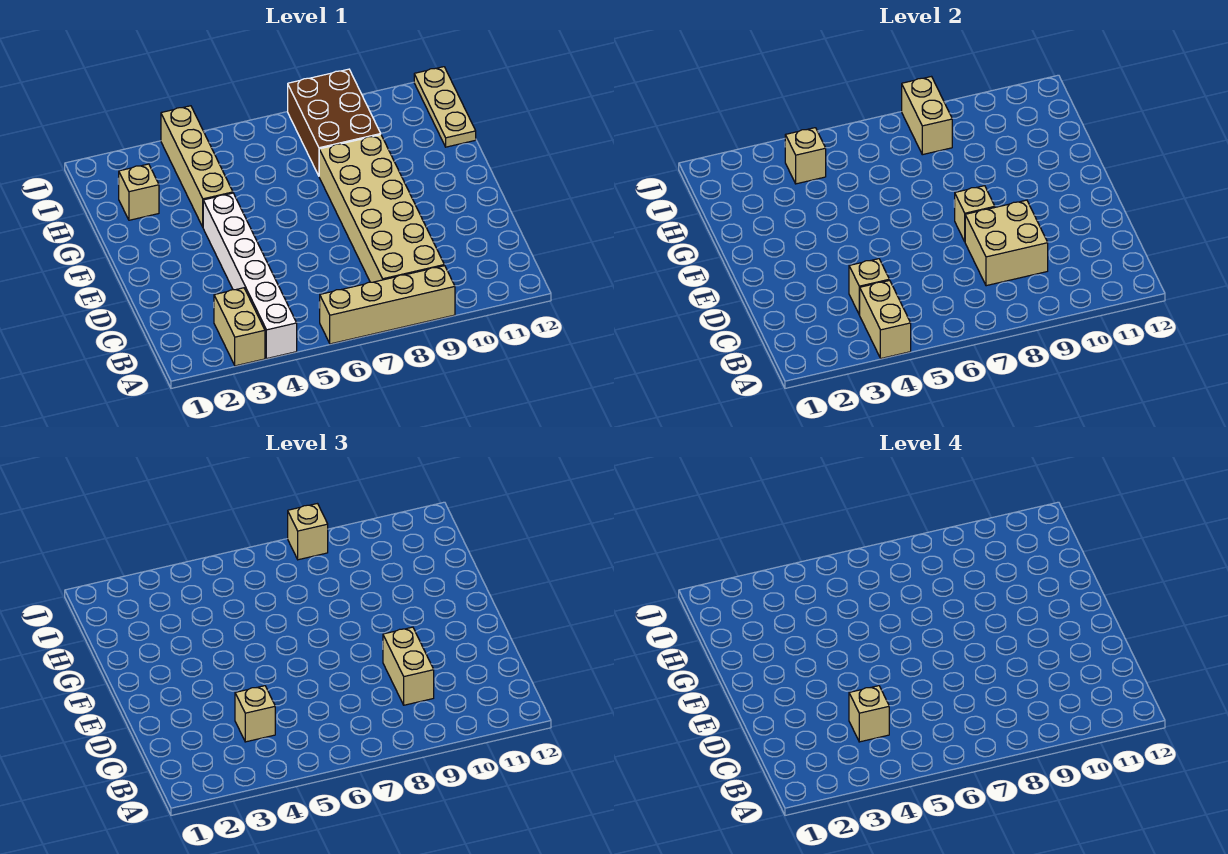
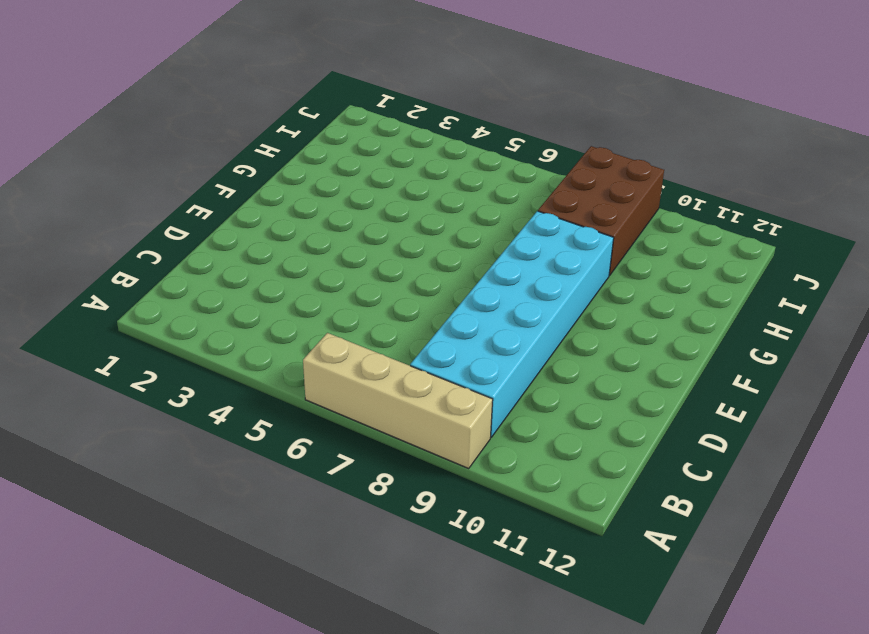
cyan brick B8:G9 level 1 -> tan brick B8:G9 level 1
none -> tan brick A3:B3 level 1
none -> white brick A4:F4 level 1
none -> tan brick G4:J4 level 1

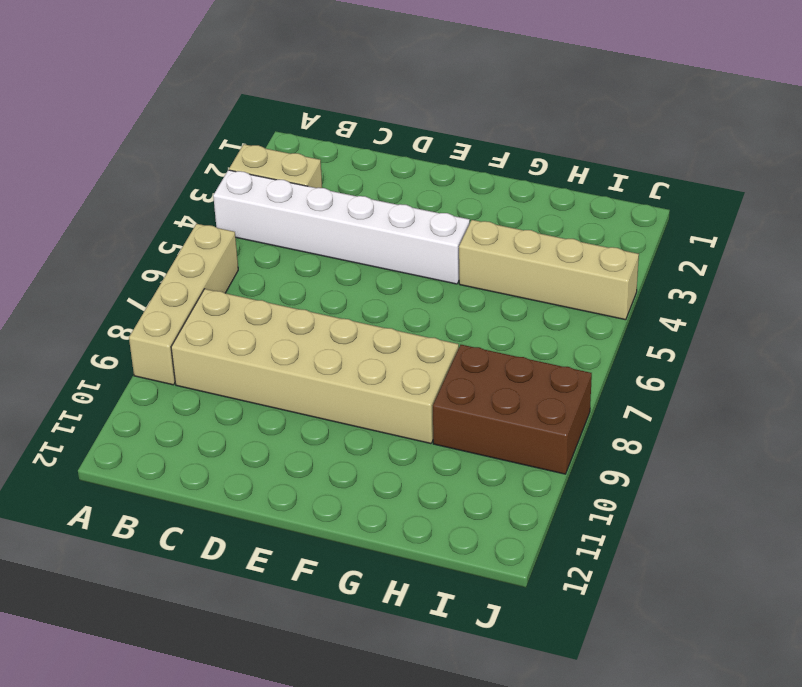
none -> tan brick H2 level 1
none -> tan plate H12:J12 level 1
none -> tan brick A4:B4 level 2

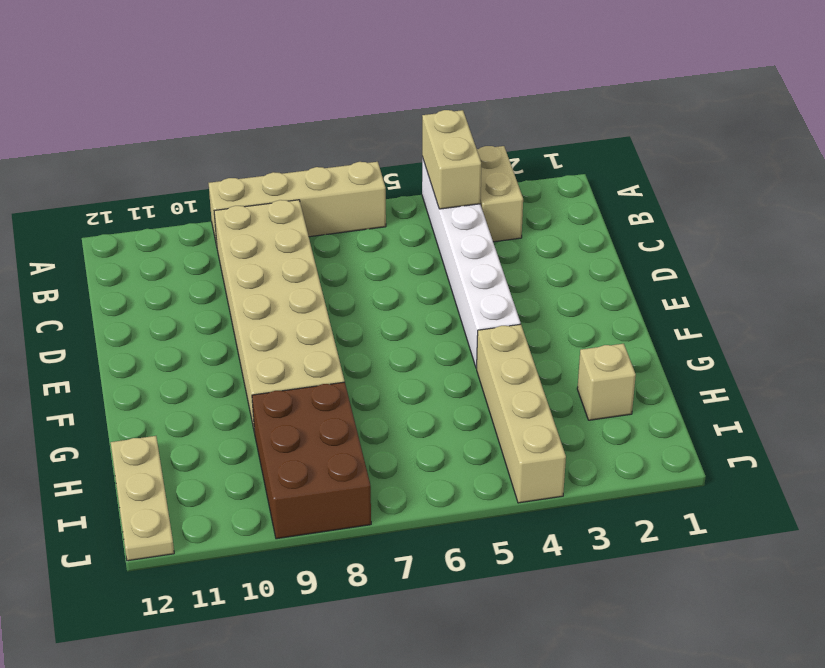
none -> tan brick C4 level 2
none -> tan brick C8:D9 level 2
none -> tan brick E8 level 2

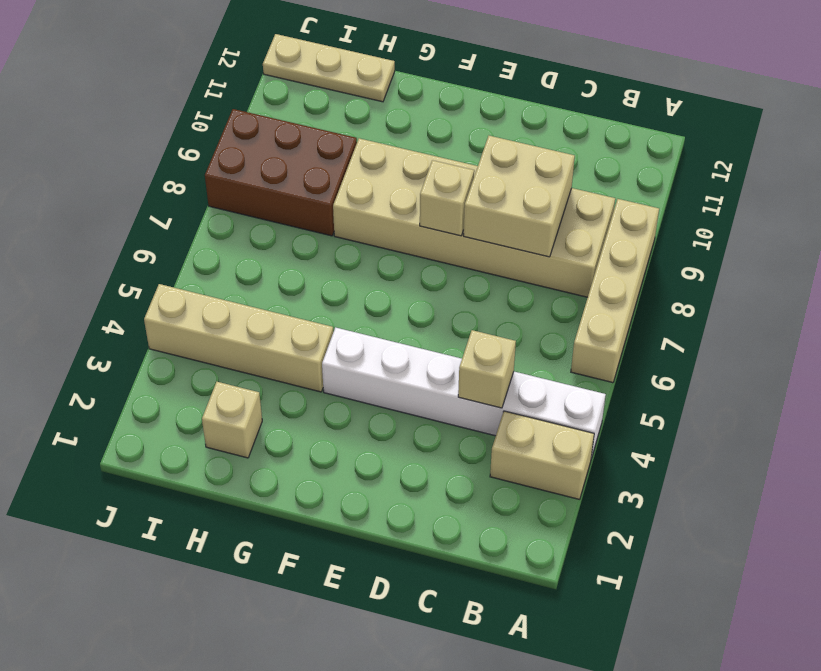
none -> tan brick A4:B4 level 2
none -> tan brick I4 level 2
none -> tan brick I8:J8 level 2

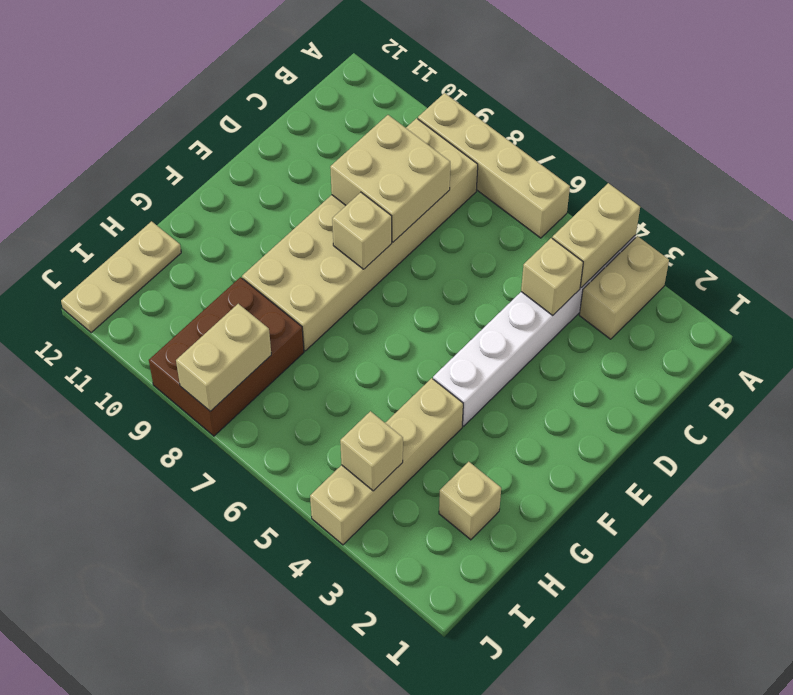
none -> tan brick C4 level 3
none -> tan brick C9:D9 level 3
none -> tan brick J8 level 3

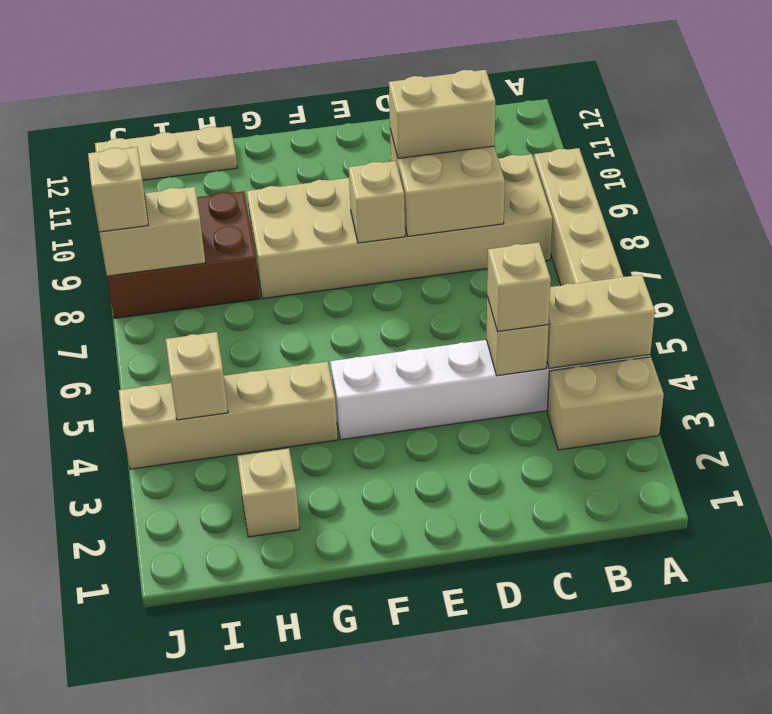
none -> tan brick C4 level 4

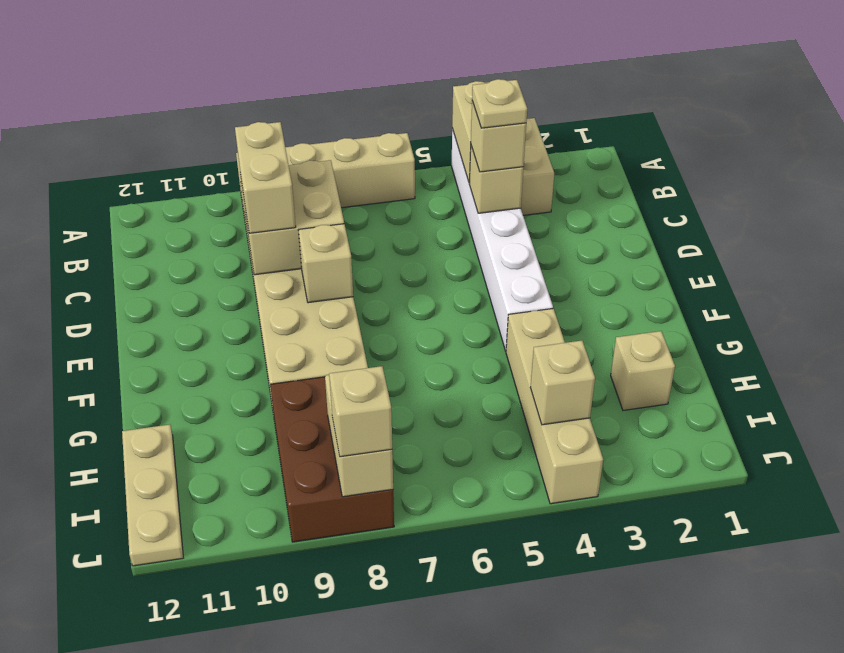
tan plate C4 level 4 -> tan brick C4 level 4

